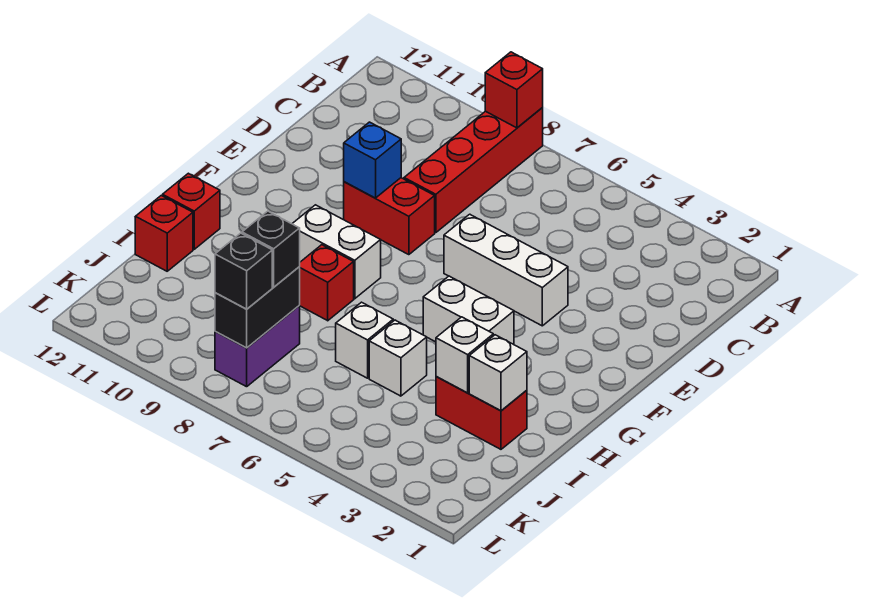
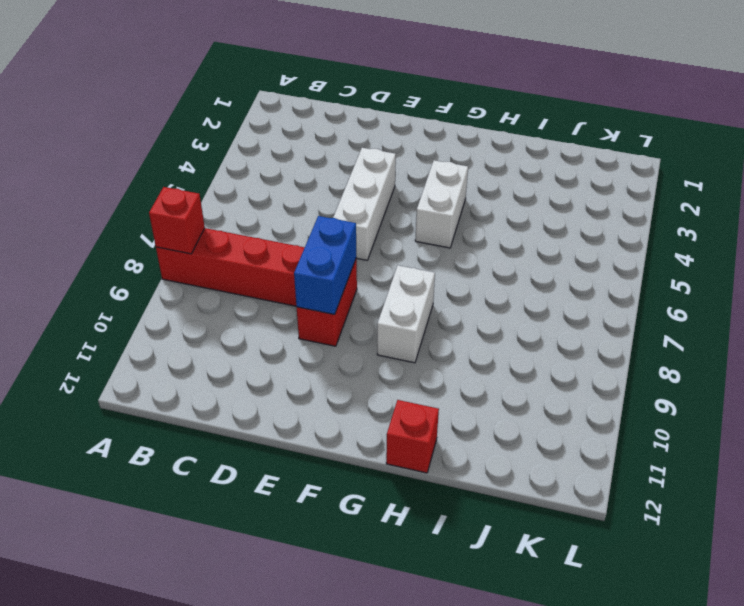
blue brick E8:E9 level 2 -> blue brick E9 level 2
none -> red brick H8 level 1
none -> red brick I2:I3 level 1
none -> white brick I5 level 1

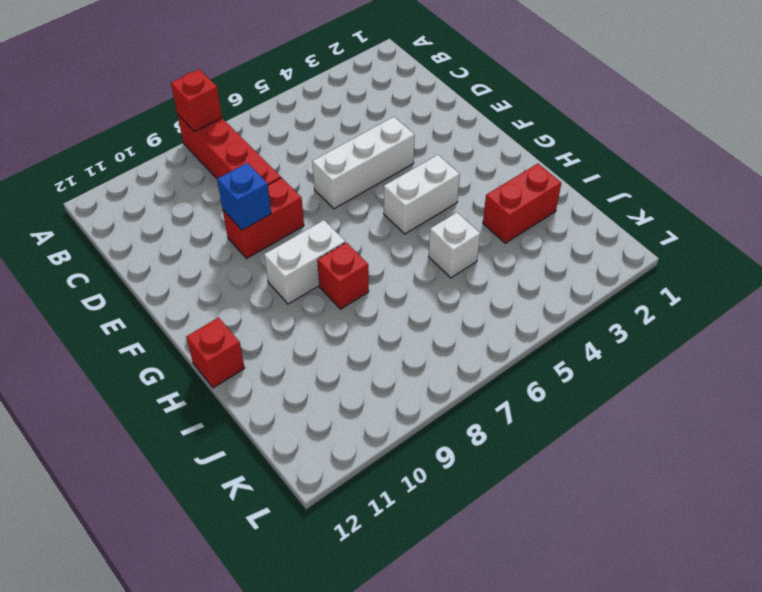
none -> white brick I6 level 1
none -> red brick I12 level 1
none -> purple brick J8:K8 level 1

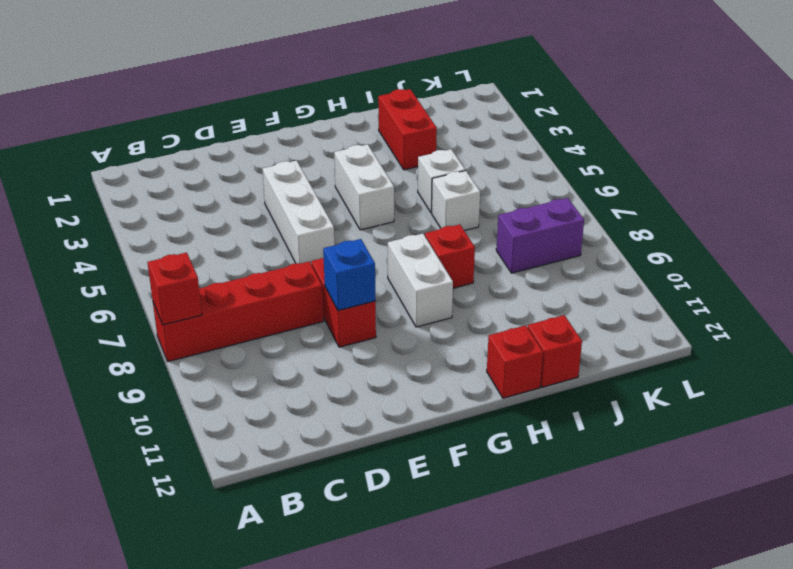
none -> white brick I2 level 2
none -> white brick I3 level 2
none -> black brick J8:K8 level 2

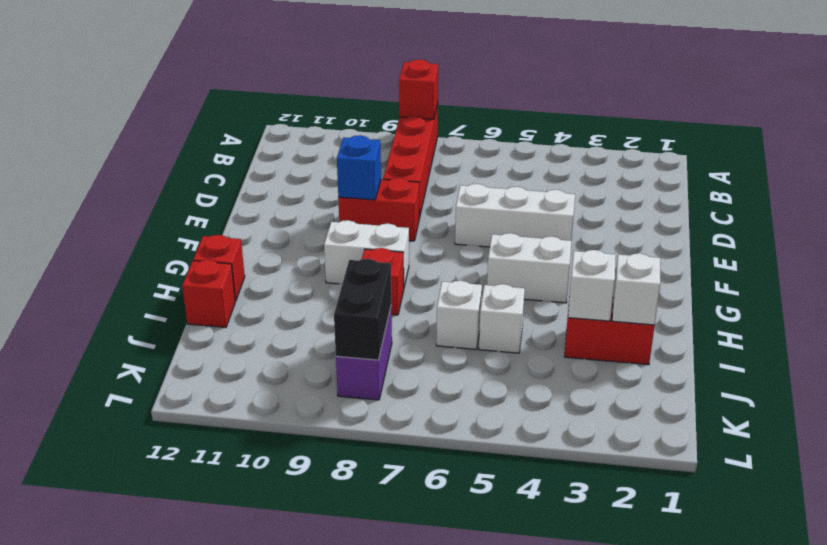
none -> black brick J8 level 3
none -> black brick K8 level 3

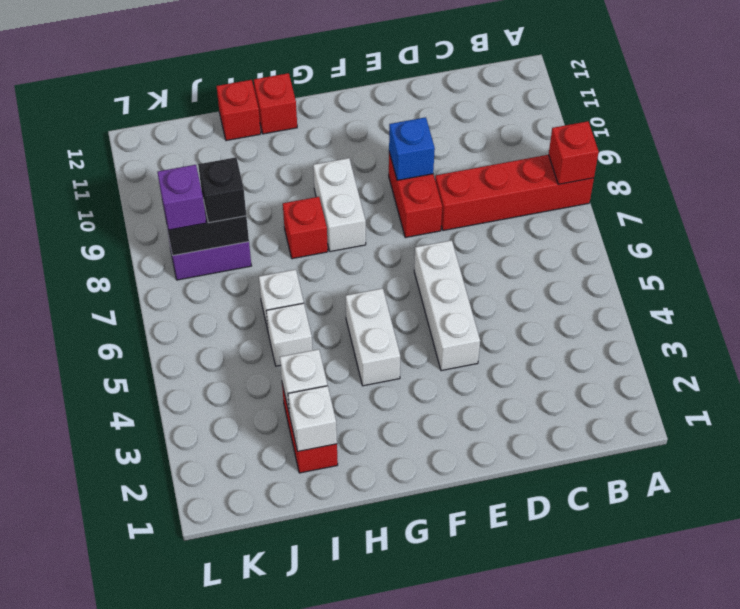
purple brick K8 level 3 -> black brick K8 level 3

